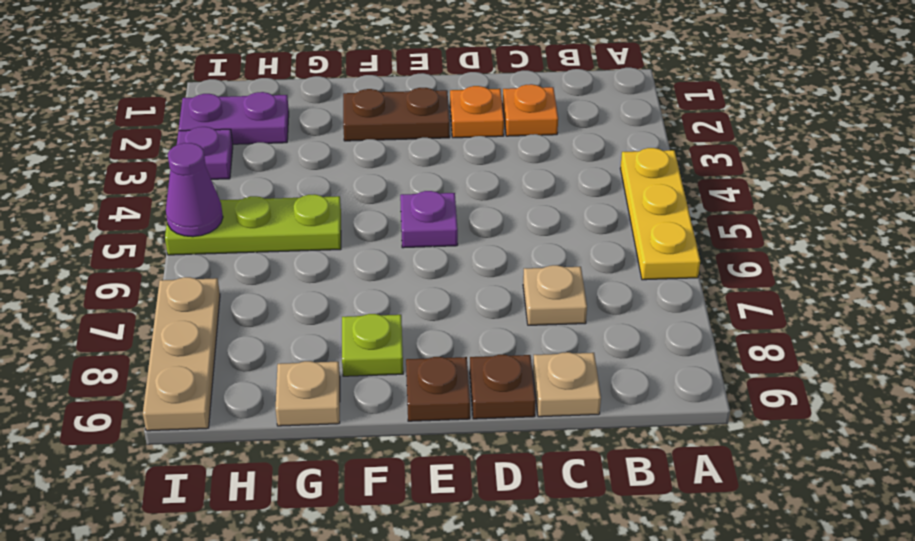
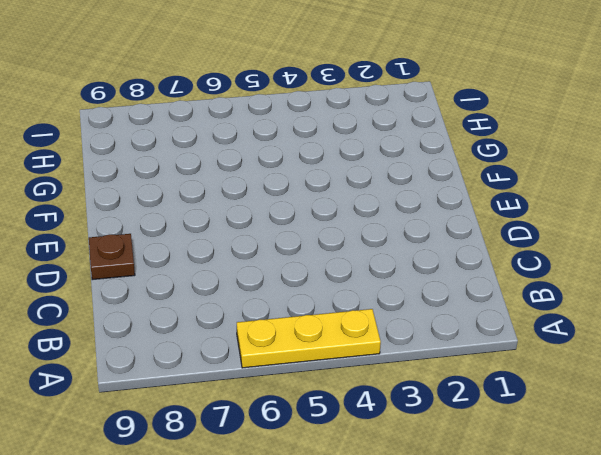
none -> orange plate C2 level 1
none -> tan plate C7 level 1
none -> tan plate C9 level 1

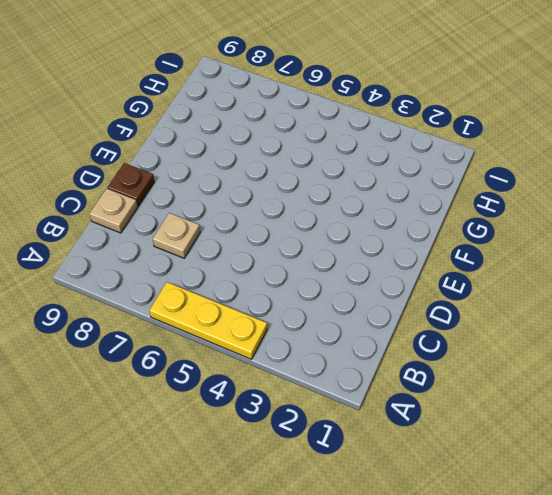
none -> orange plate C2 level 1
none -> orange plate D2 level 1
none -> brown plate E2:F2 level 1

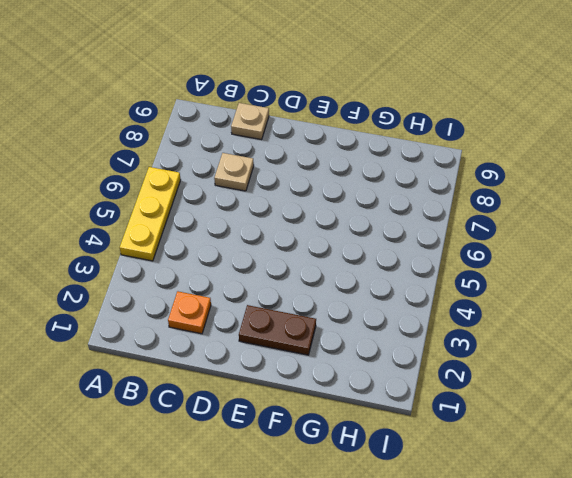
none -> orange plate D2 level 1
none -> brown plate D9 level 1
none -> purple plate E5 level 1

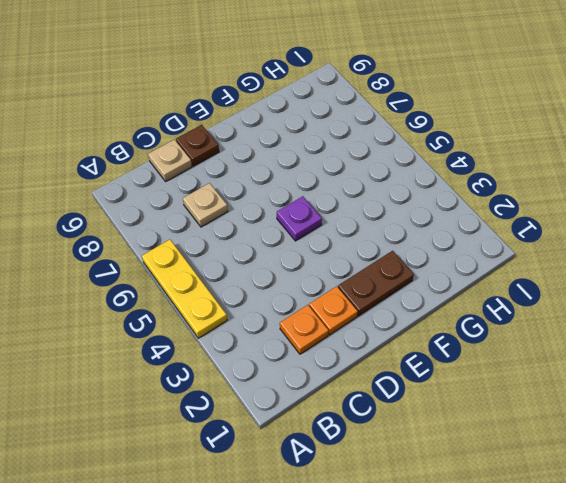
none -> brown plate E9 level 1
none -> lime plate F8 level 1
none -> lime plate G5:I5 level 1

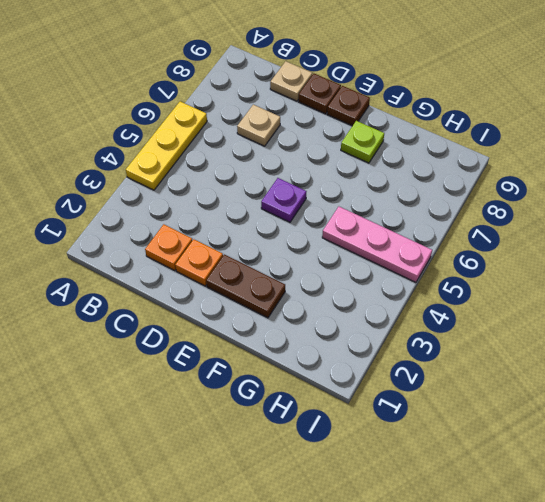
pink plate G5:I5 level 1 -> lime plate G5:I5 level 1
none -> tan plate G9 level 1
none -> purple plate H2:I2 level 1
none -> purple plate I3 level 1

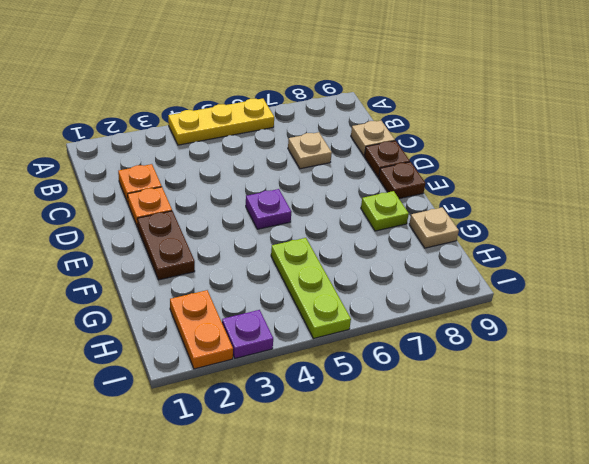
orange plate H2:I2 level 1 -> purple plate H2:I2 level 1
none -> tan plate I7:I9 level 1
none -> purple cone I5 level 2

